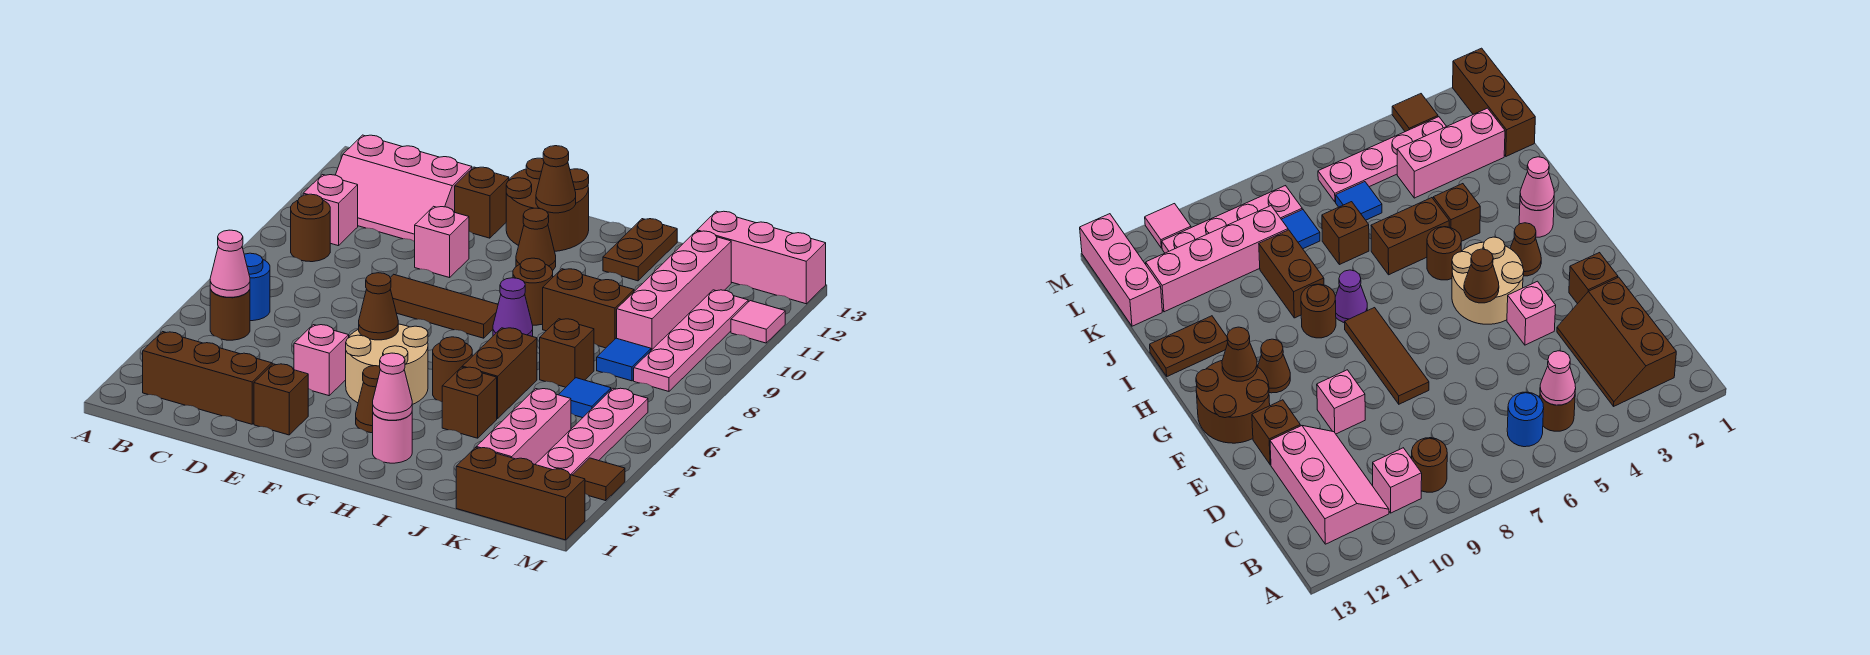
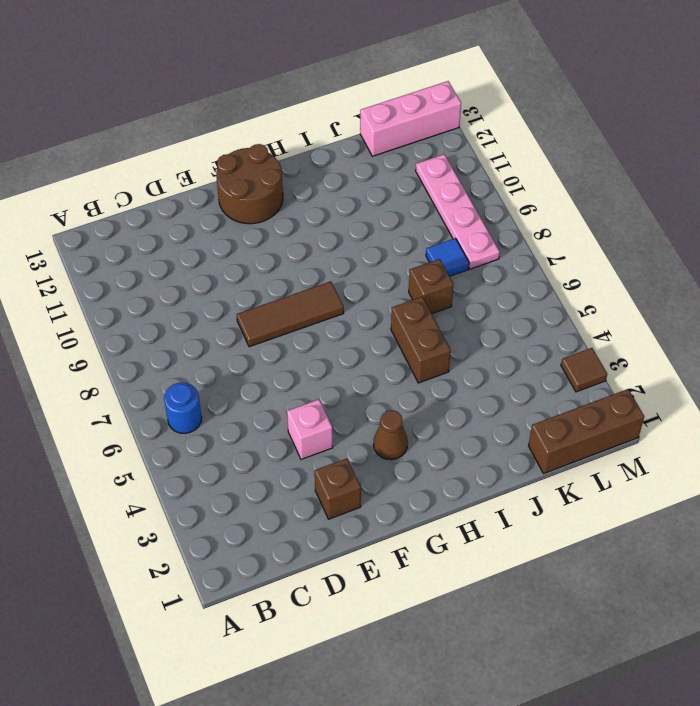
none -> brown slope B2:D3 level 1 top 2
none -> brown round brick B5 level 1
none -> brown round brick B9 level 1
none -> pink brick B10 level 1

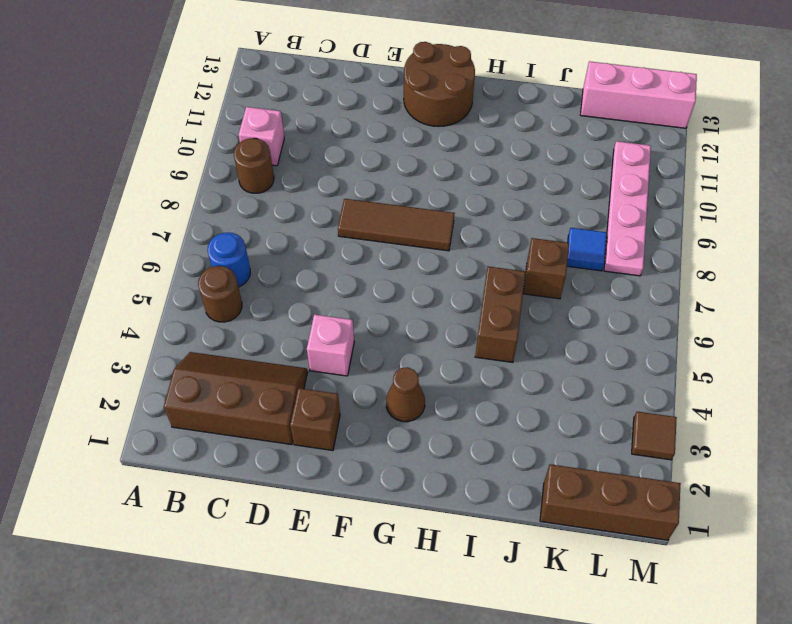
none -> pink slope B11:D12 level 1 top 12
none -> pink brick E10 level 1
none -> brown brick E12 level 1
none -> tan round brick F4:G5 level 1

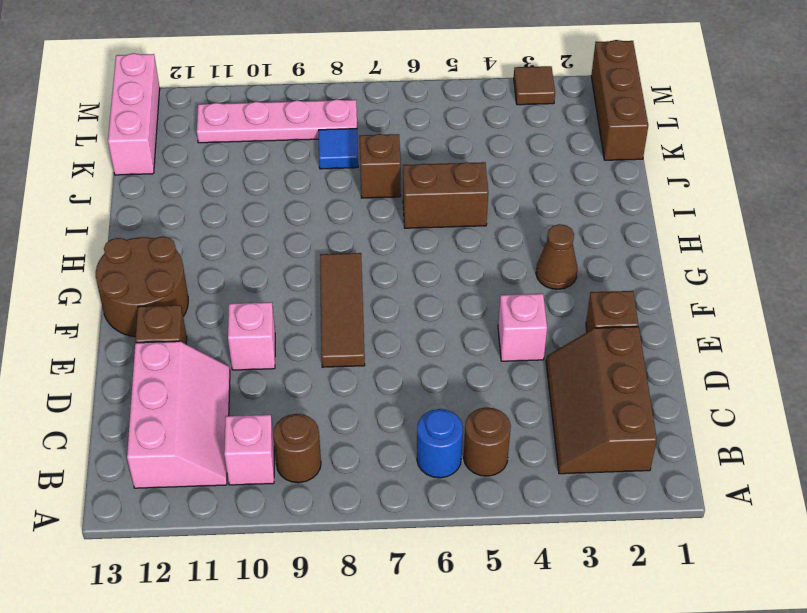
none -> tan round brick F4:G5 level 1
none -> brown cone G11 level 1
none -> pink round brick H2 level 1
none -> brown round brick H5 level 1

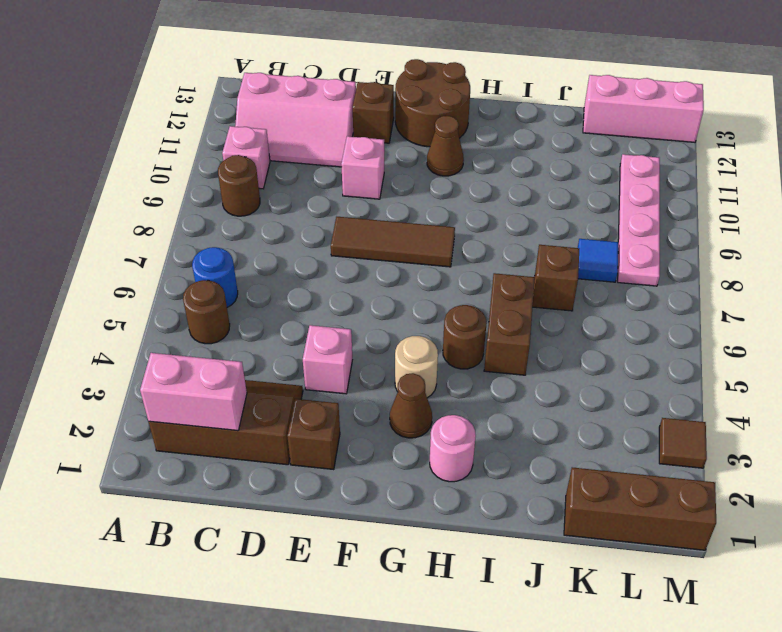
pink brick B2:C2 level 2 -> none
tan round brick G4 level 1 -> tan round brick F4:G5 level 1
none -> purple cone H8 level 1
none -> brown round brick H9 level 1
none -> brown brick I4 level 1
none -> brown brick I9:J9 level 1

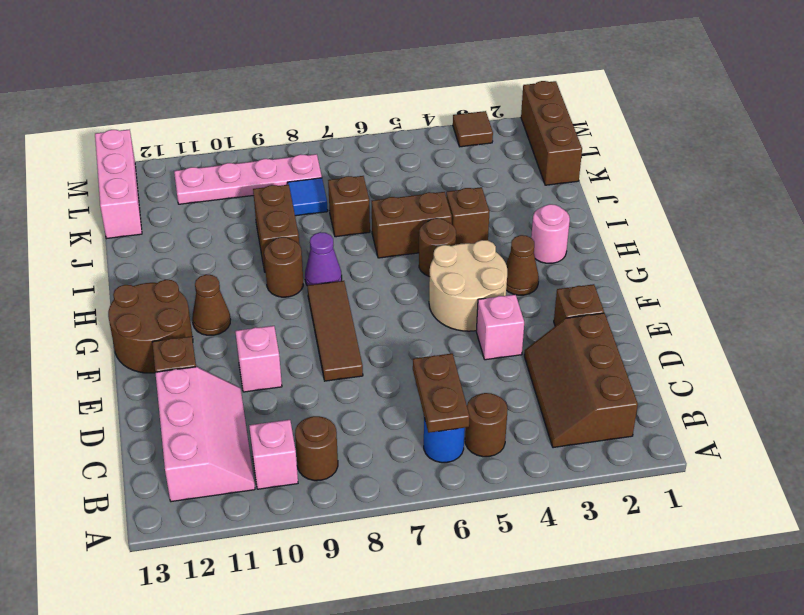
brown plate B6:C6 level 2 -> brown plate I12:I13 level 1
none -> pink brick K2:K4 level 1
none -> blue tile K6 level 1
none -> pink brick K9:K12 level 1
none -> pink plate L3:L6 level 1

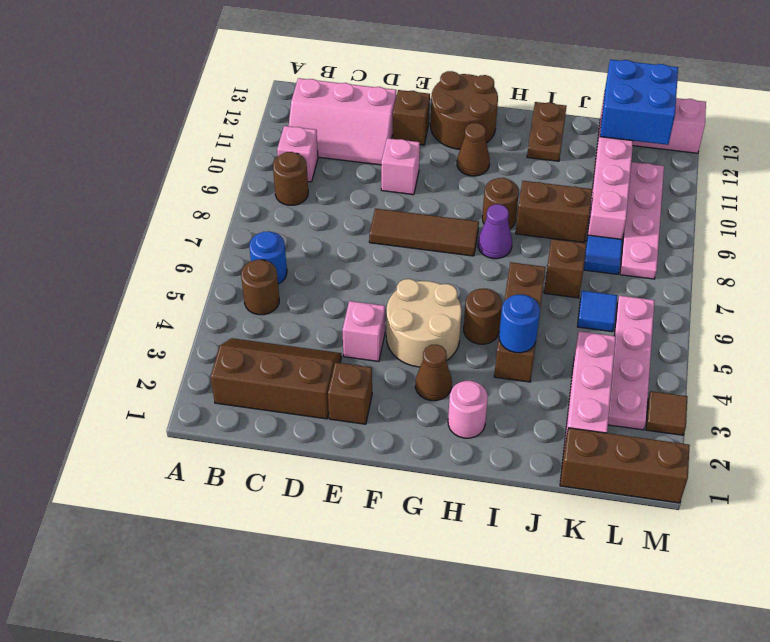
blue round brick I4 level 2 -> none
blue brick K12:L13 level 2 -> none
none -> pink tile M11 level 1
none -> pink cone B5 level 2
none -> brown cone F5 level 2
none -> brown cone G12 level 2

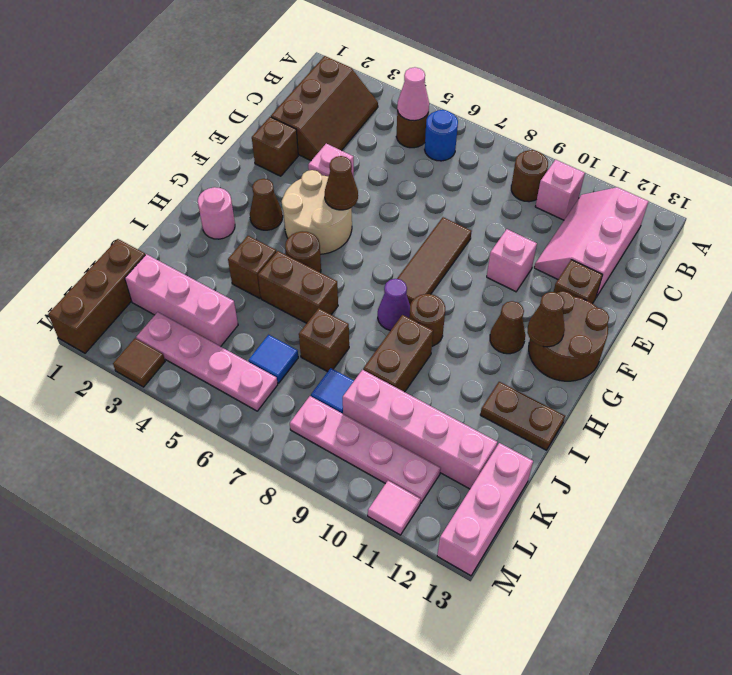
none -> pink cone H2 level 2

